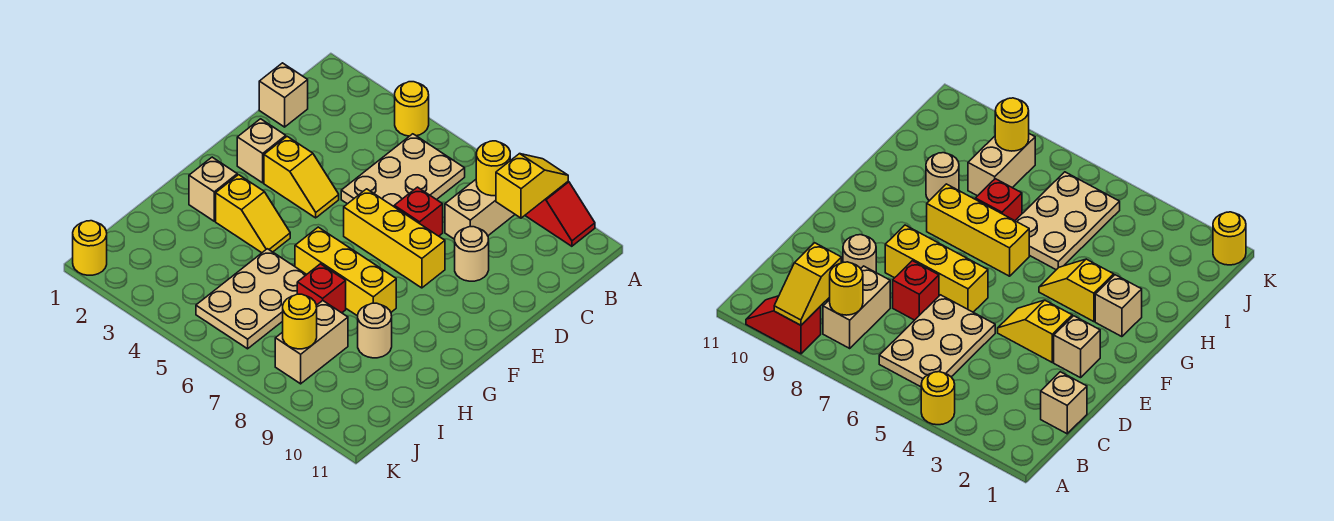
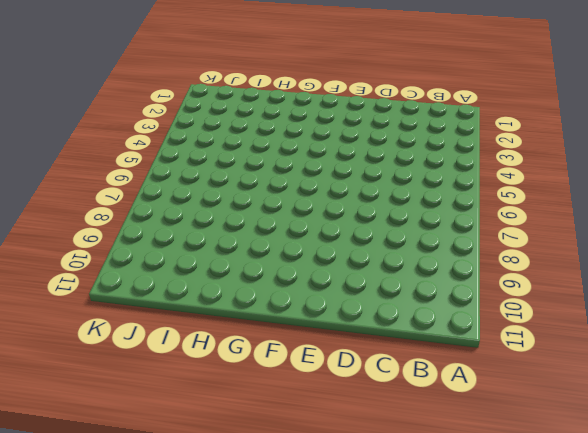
none -> yellow round brick A4 level 1
none -> red slope A9:A10 level 1 top 9
none -> tan plate B5:D6 level 1

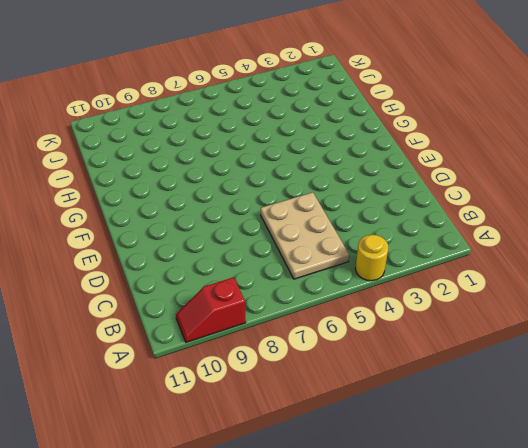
none -> tan brick B8:C8 level 1
none -> tan brick C1 level 1
none -> red brick D7 level 1

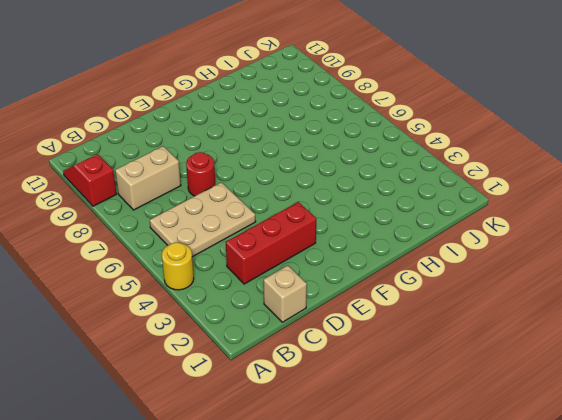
red brick C3:E3 level 1 -> yellow slope E3:E4 level 1 top 3
red round brick D7 level 1 -> red brick D7 level 1
none -> tan round brick D9 level 1
none -> tan brick E2 level 1
none -> yellow brick E6:E8 level 1

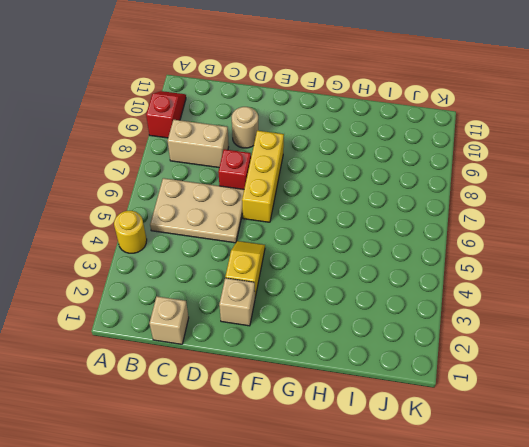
none -> tan brick G2 level 1
none -> yellow slope G3:G4 level 1 top 3
none -> yellow brick G6:G8 level 1

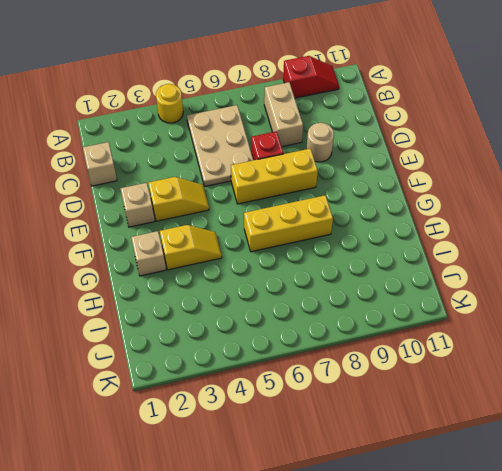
none -> tan plate H5:J6 level 1
none -> red brick H7 level 1
none -> tan round brick H9 level 1

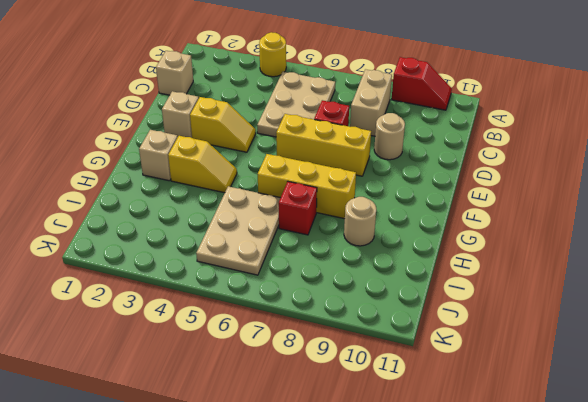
none -> tan brick I8:J8 level 1
none -> yellow round brick K1 level 1
none -> yellow slope A9:B9 level 2 top B

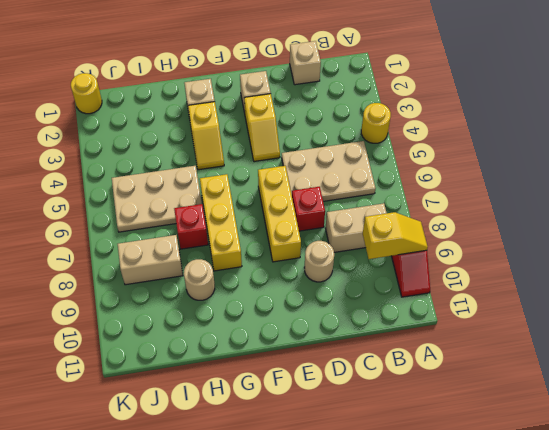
none -> yellow round brick B8 level 2
none -> yellow round brick J8 level 2

